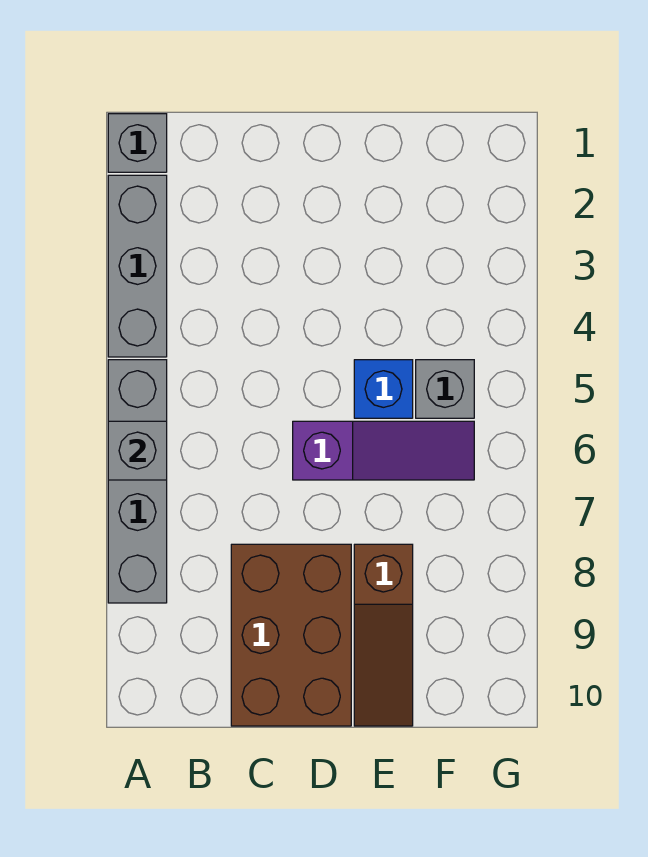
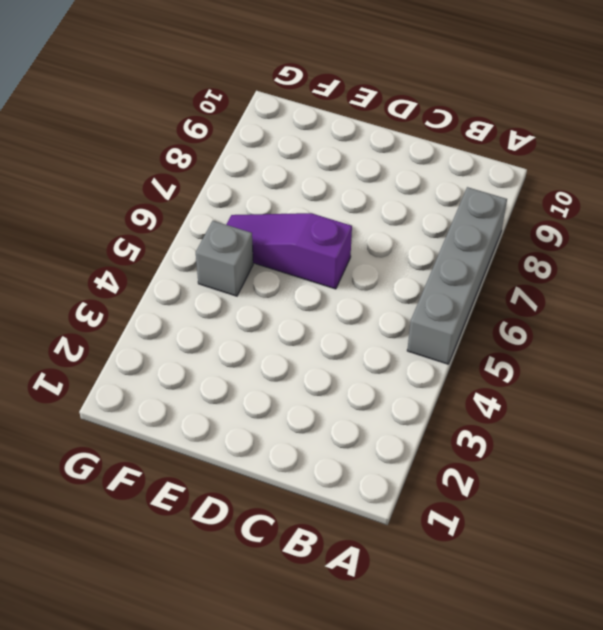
none -> grey brick A1 level 1
none -> grey brick A2:A4 level 1

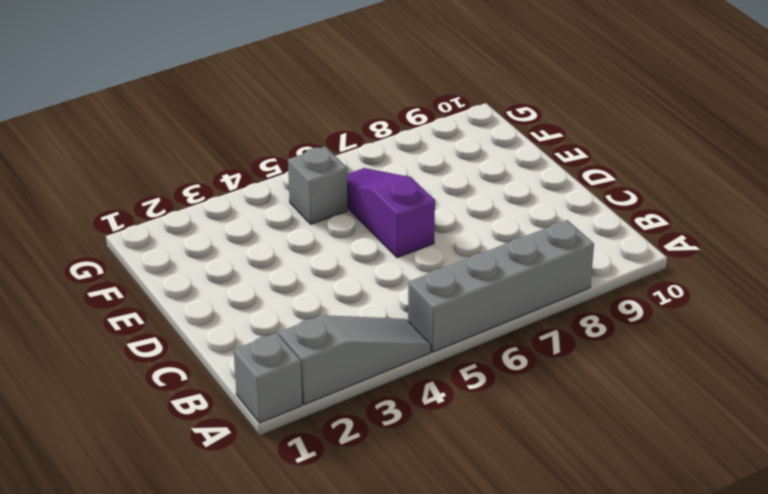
grey slope A2:A4 level 1 top 2 -> grey brick A2:A4 level 1
none -> brown brick C8:D10 level 1
none -> blue brick E5 level 1

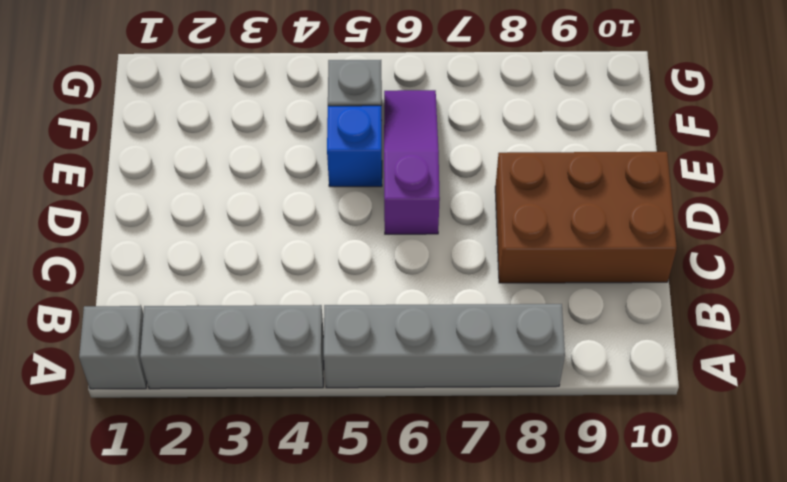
none -> brown slope E8:E10 level 1 top 8
none -> grey brick A6 level 2

